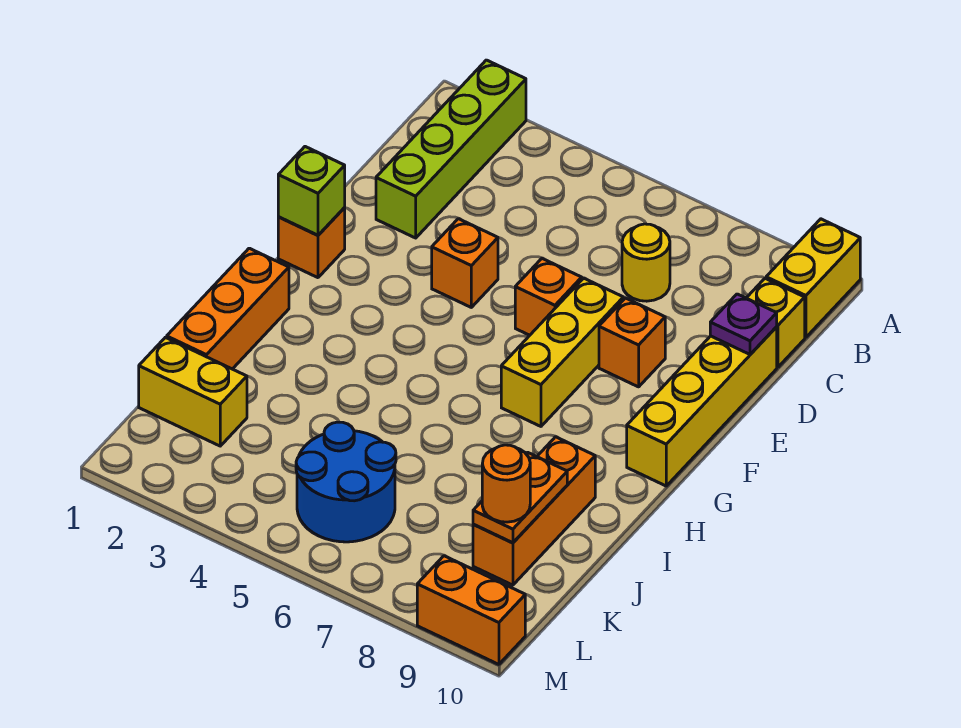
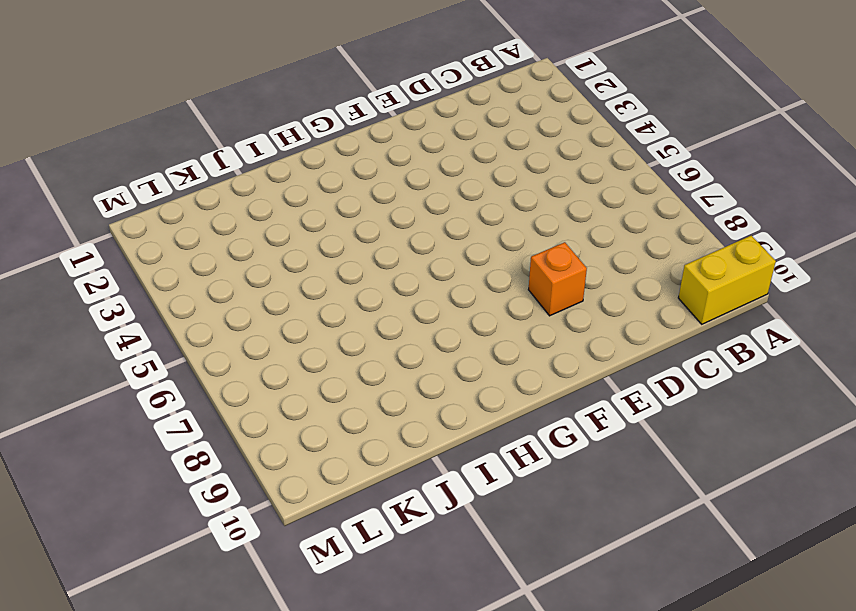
none -> lime brick A2:D2 level 1
none -> yellow round brick C7 level 1
none -> yellow brick C10 level 1

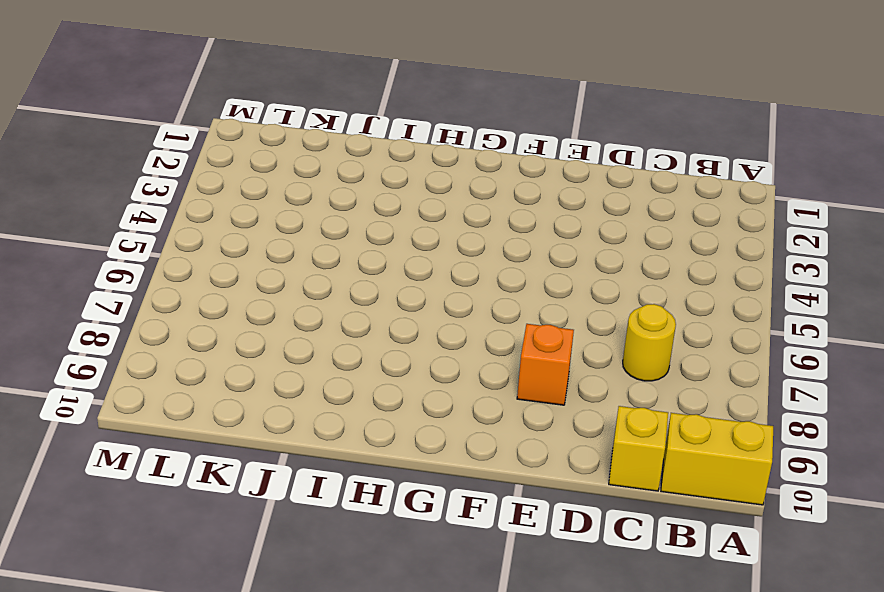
none -> lime brick A2:D2 level 1
none -> yellow brick D10:G10 level 1
none -> orange brick E4 level 1

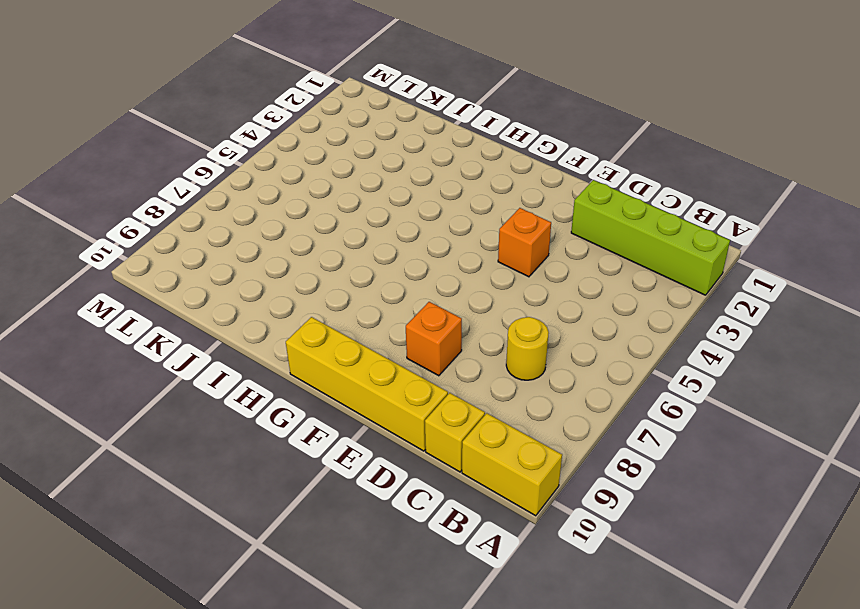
none -> orange brick E6 level 1
none -> yellow brick E7:G7 level 1
none -> orange brick F1 level 1

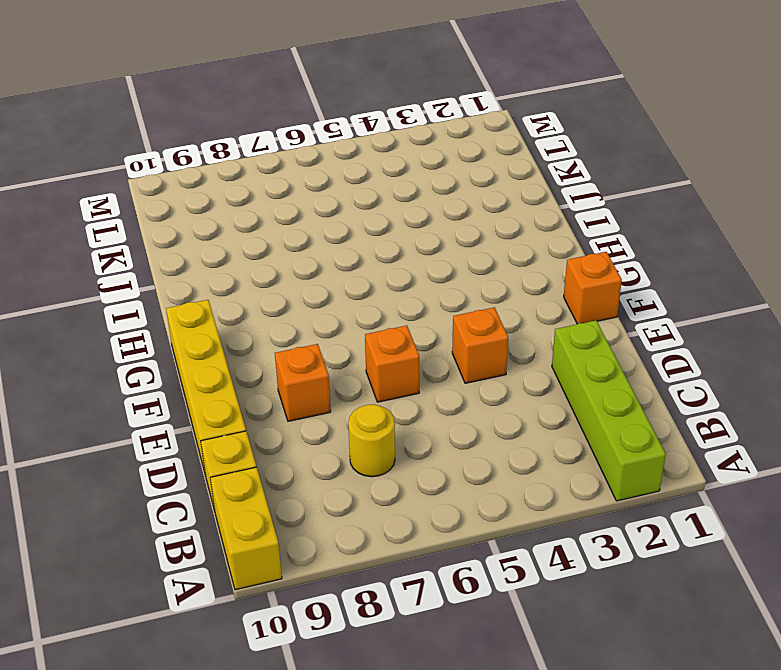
none -> yellow brick E7:G7 level 1
none -> orange brick H1:J1 level 1
none -> orange brick I9:K9 level 1

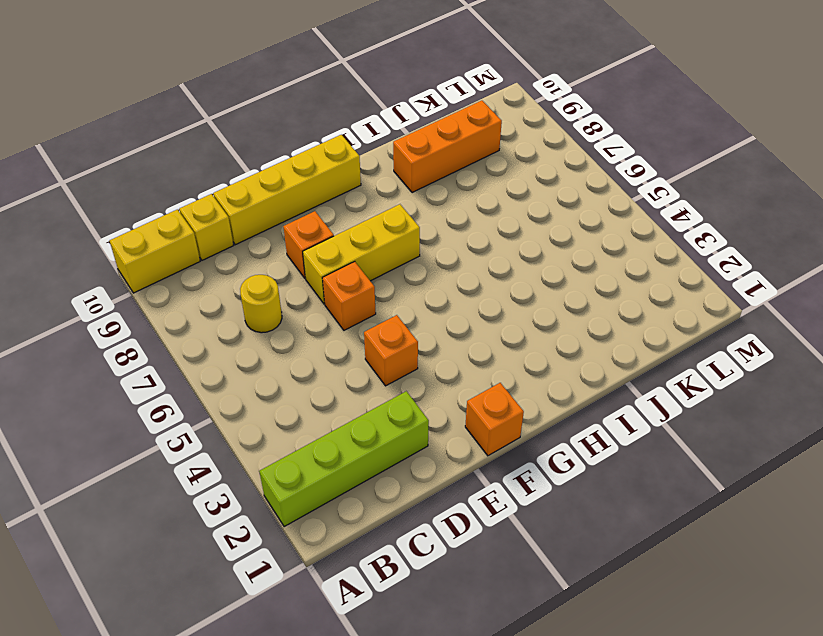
none -> orange brick H1:J1 level 1
none -> yellow brick K1:K2 level 1
none -> blue round brick K5:L6 level 1

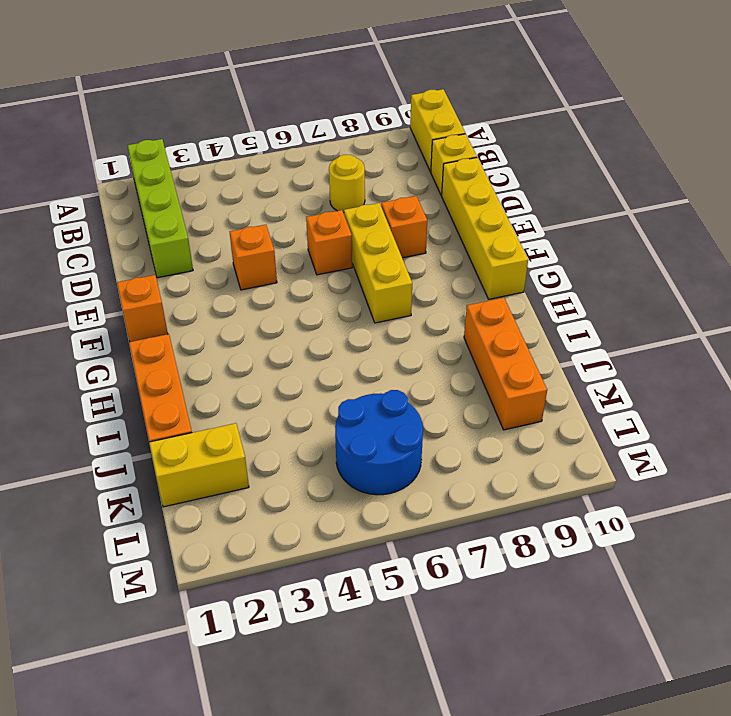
none -> orange brick M9:M10 level 1
none -> purple plate D10 level 2
none -> lime brick F1 level 2

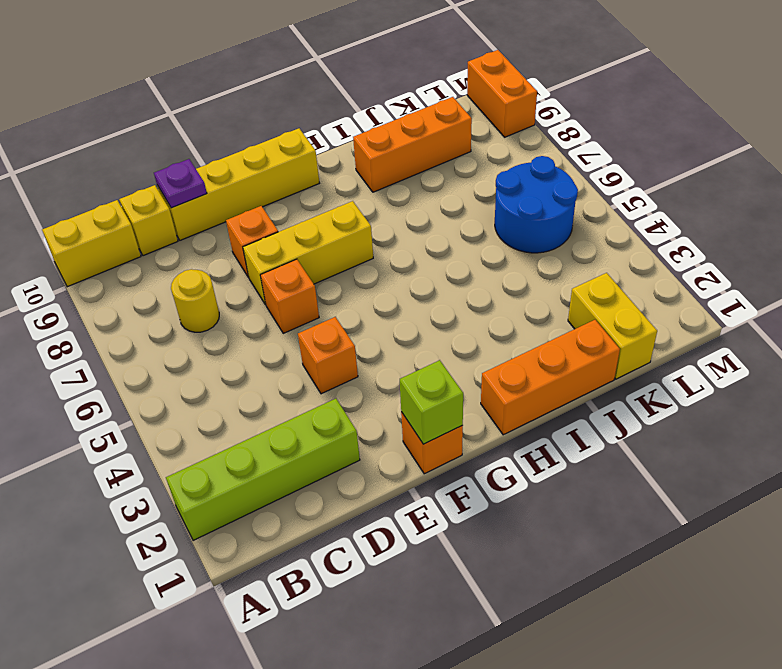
none -> orange plate J9:K9 level 2
none -> orange round brick K9 level 3

